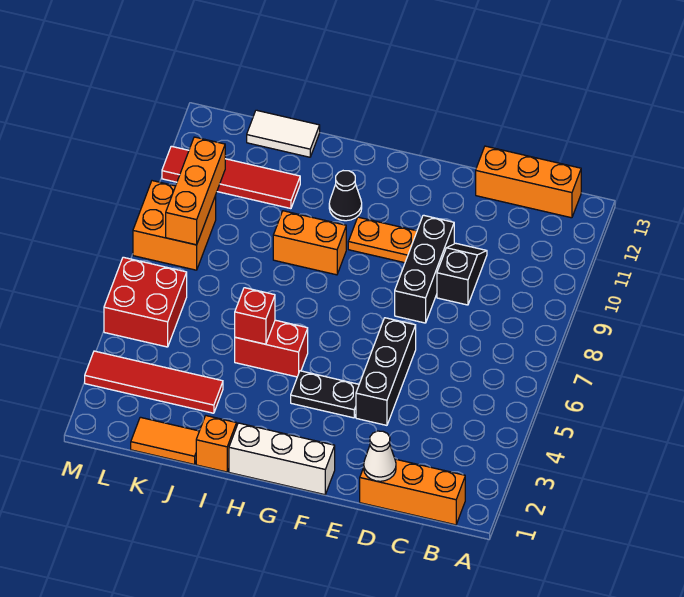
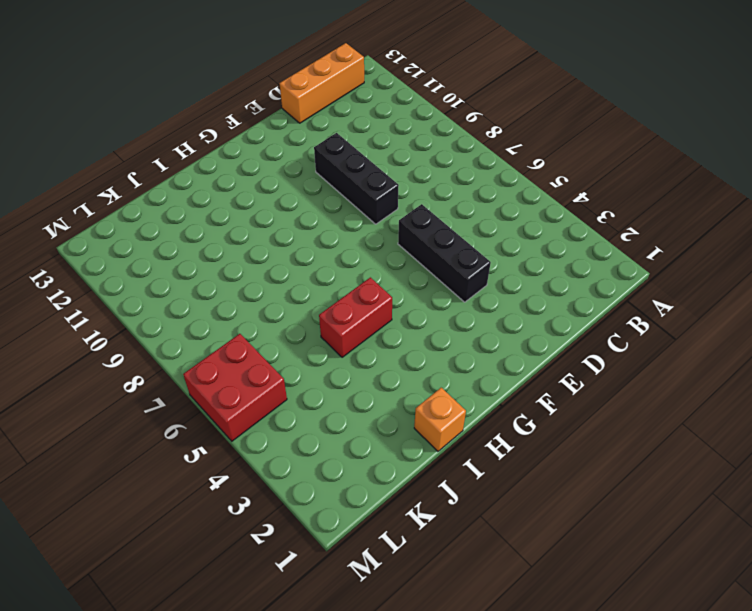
none -> orange brick B1:D1 level 1
none -> black slope D9:D10 level 1 top 9
none -> white brick F1:H1 level 1

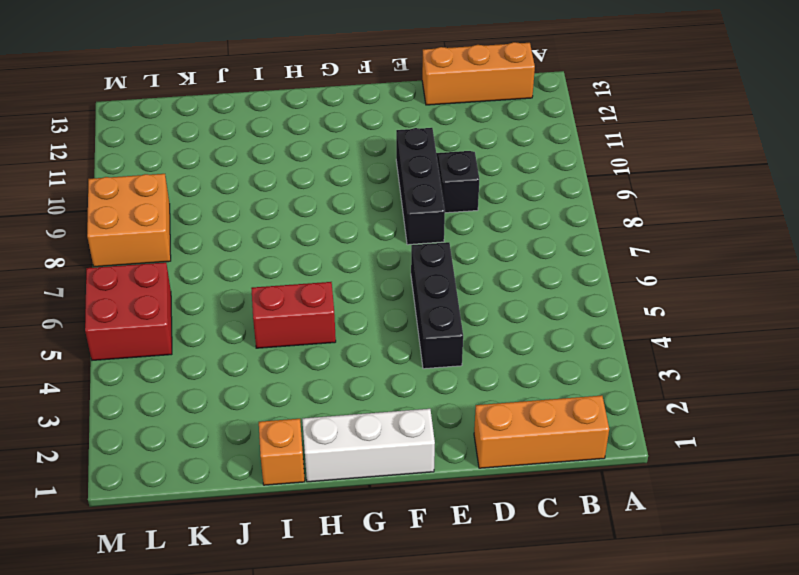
none -> black plate F4:G4 level 1
none -> orange plate F10:G10 level 1
none -> orange brick H9:I9 level 1

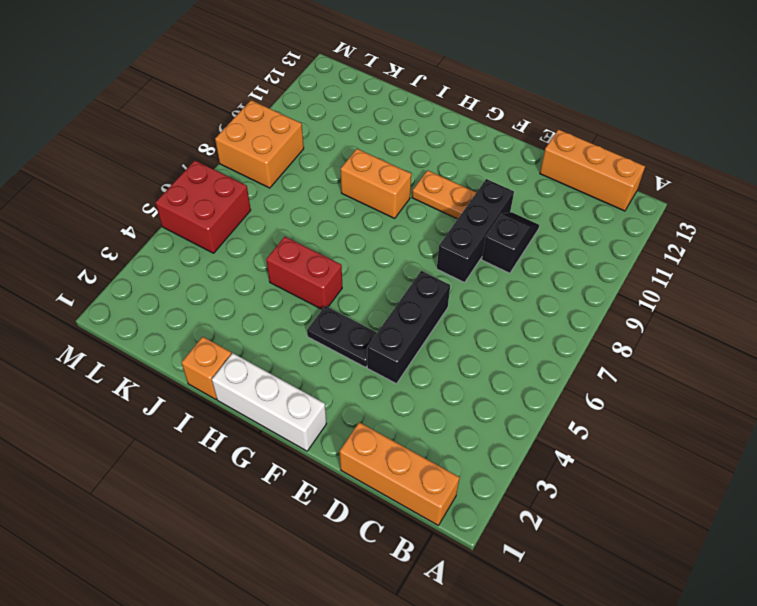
none -> black cone H11 level 1
none -> orange tile J1:K1 level 1
none -> red tile J3:M3 level 1

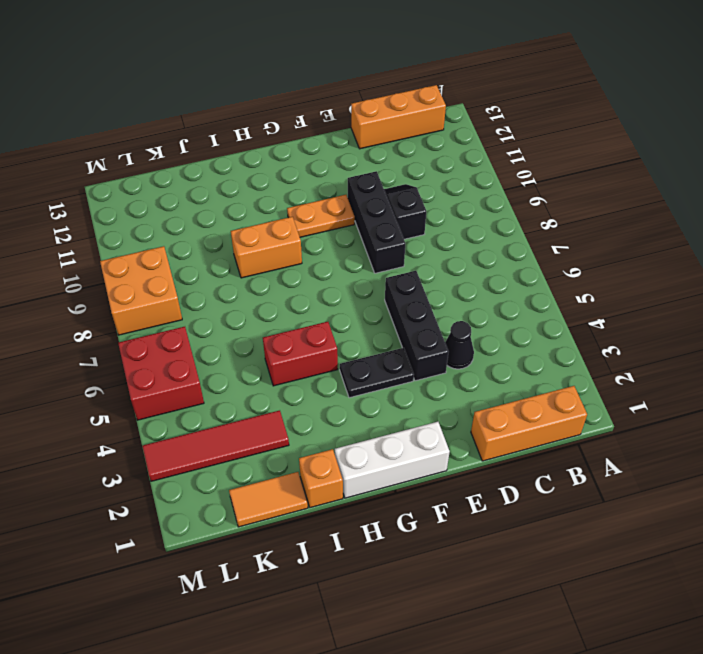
black cone D4 level 1 -> black cone H11 level 1
none -> red tile J11:M11 level 1
none -> white tile J13:K13 level 1
none -> white cone D1 level 2

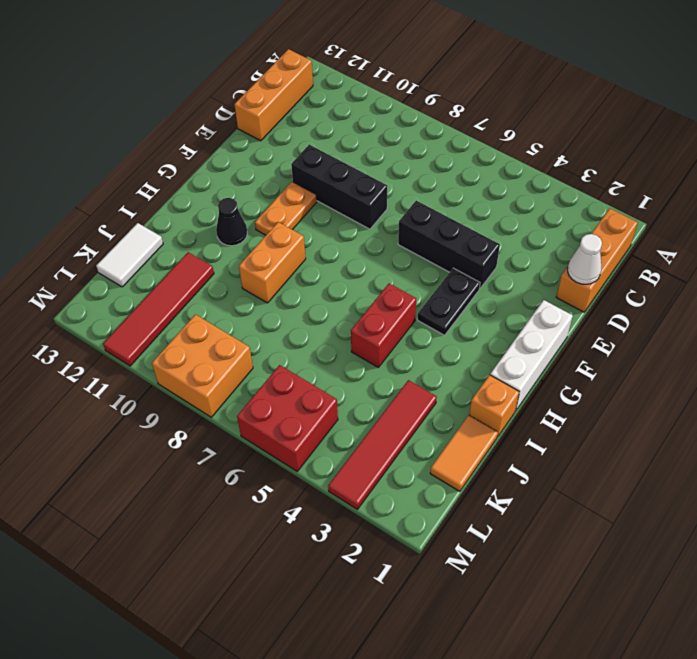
none -> black slope D9:D10 level 1 top 9
none -> red brick I5 level 2
none -> orange brick L8:L10 level 2

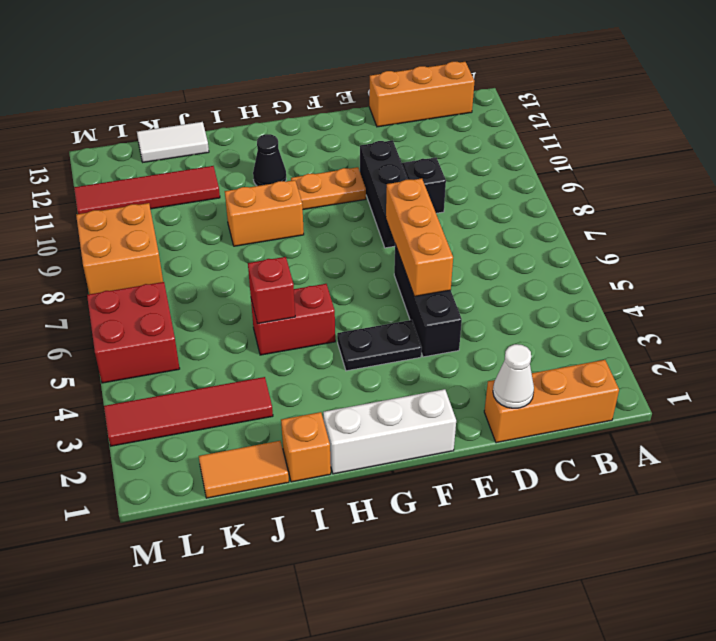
orange brick E5:E7 level 2 -> orange brick L8:L10 level 2

